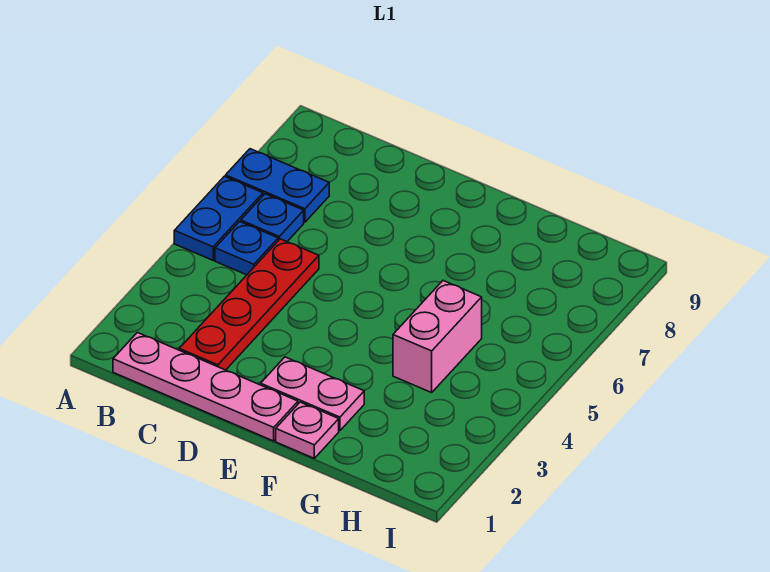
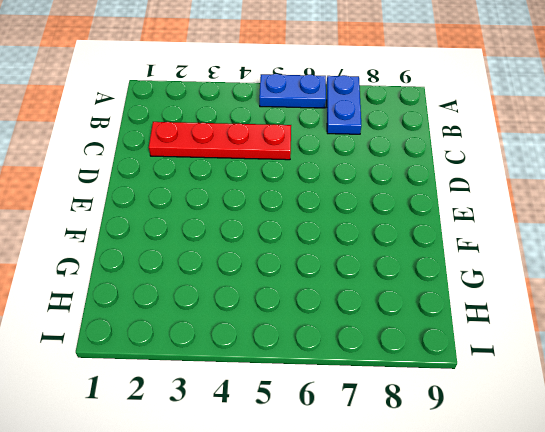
none -> pink plate B1:E1 level 1
none -> blue plate B5 level 1

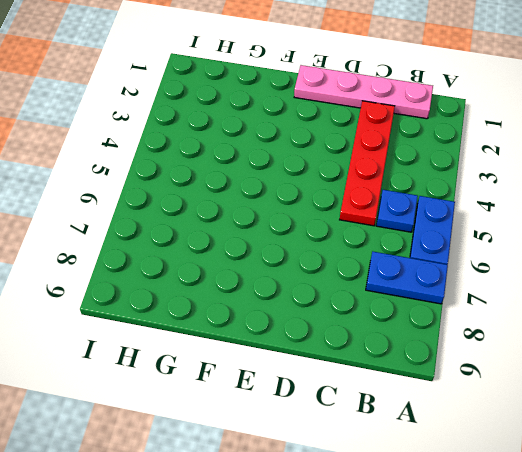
none -> blue plate B6 level 1
none -> pink plate E2:F2 level 1

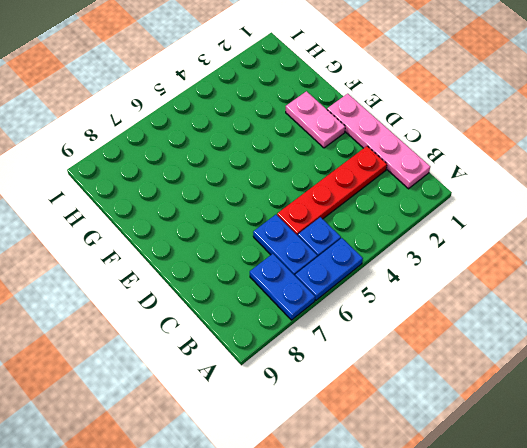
blue plate B6:C6 level 1 -> blue plate B6 level 1
none -> pink plate F1 level 1
none -> pink brick G4:G5 level 1

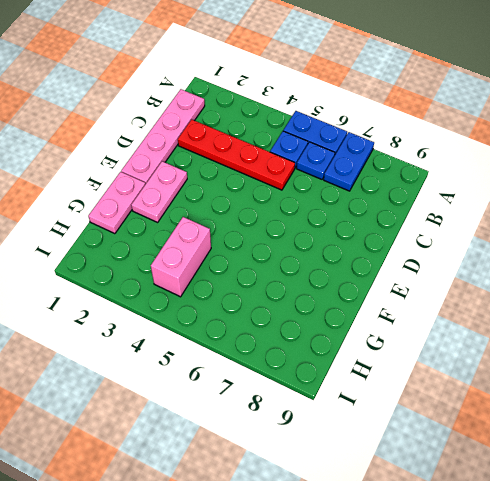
pink plate F1:G1 level 1 -> pink plate F1 level 1
pink brick G4:H4 level 1 -> pink brick G4:G5 level 1

